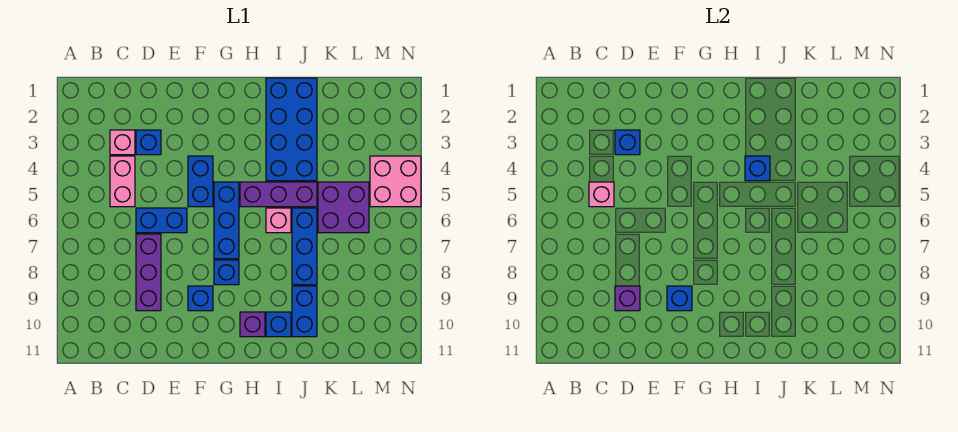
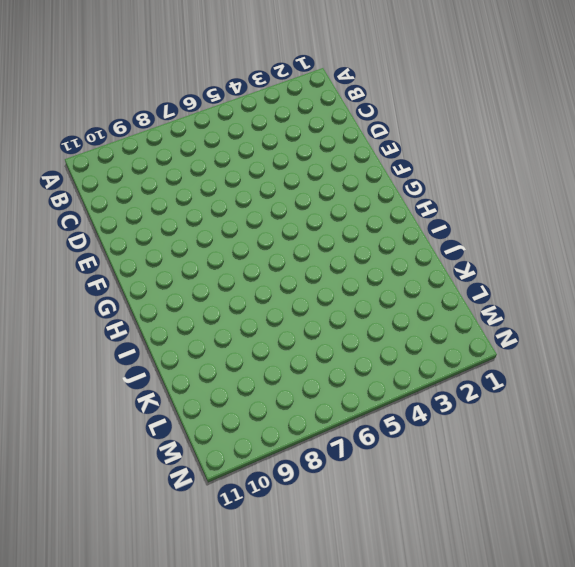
none -> pink brick C3 level 1
none -> pink brick C4:C5 level 1
none -> blue brick D3 level 1

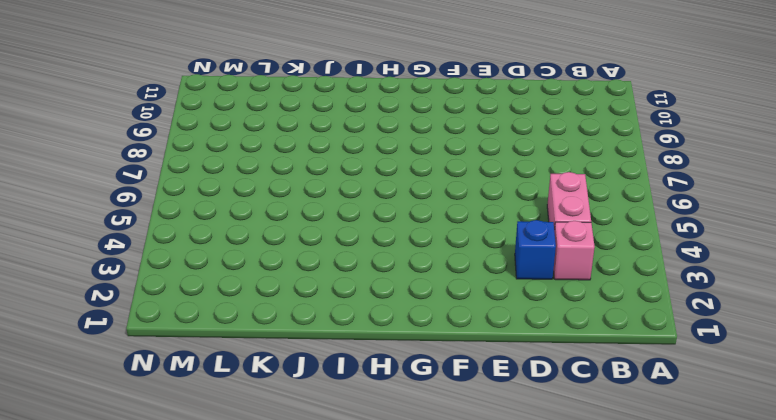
none -> blue brick D6:E6 level 1
none -> purple brick D7:D9 level 1
none -> blue brick F4:F5 level 1

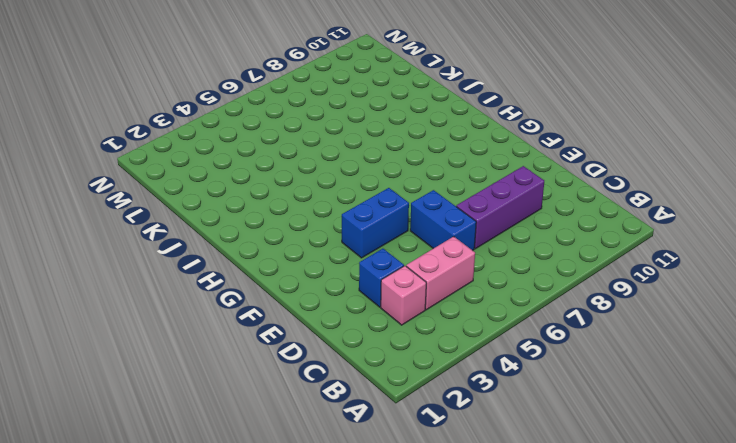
none -> blue brick F9 level 1
none -> blue brick G5:G7 level 1
none -> blue brick G8 level 1

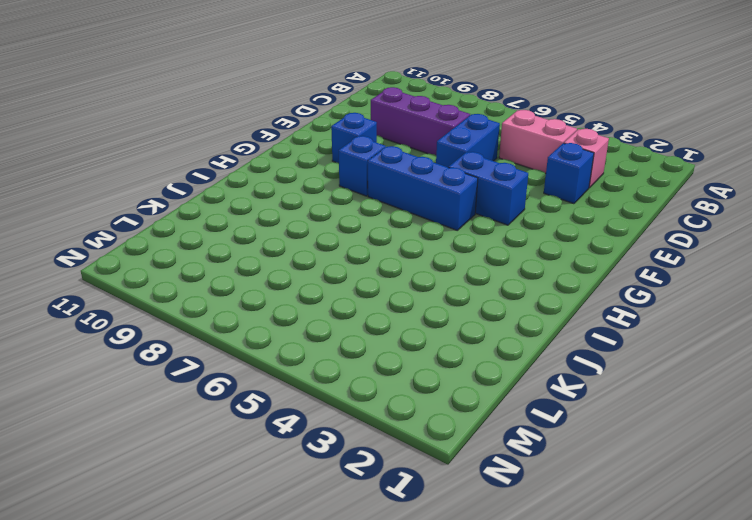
none -> purple brick H5:J5 level 1
none -> purple brick H10 level 1
none -> blue brick I1:J4 level 1

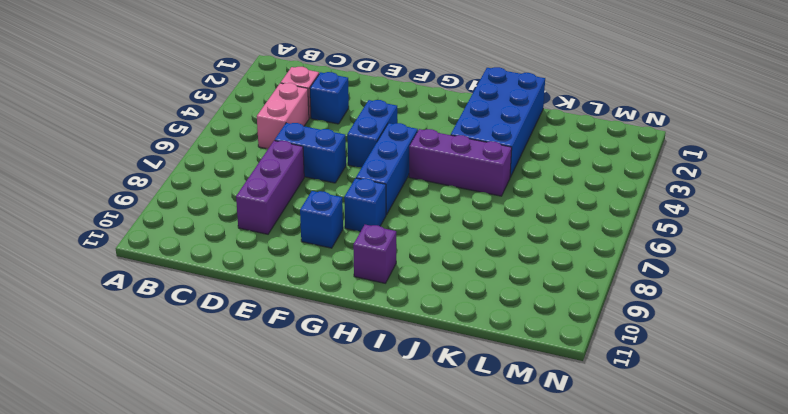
none -> pink brick I6 level 1
none -> blue brick I10 level 1
none -> blue brick J6:J8 level 1

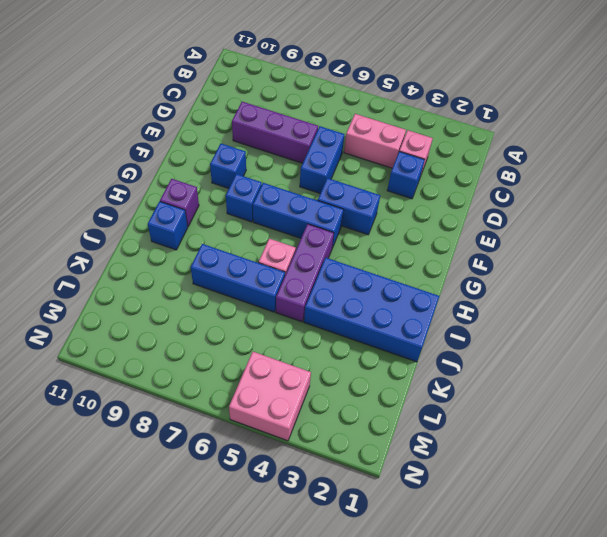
none -> blue brick J9:J10 level 1
none -> purple brick K5:L6 level 1
none -> pink brick C5 level 2

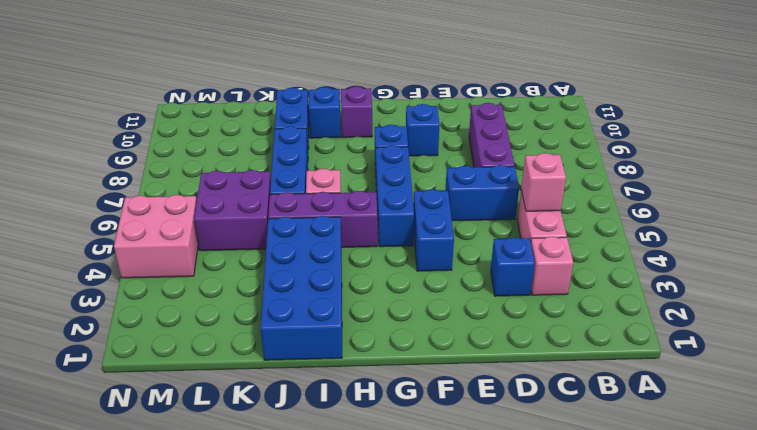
none -> blue brick D3 level 2
none -> purple brick D9 level 2
none -> blue brick F9 level 2

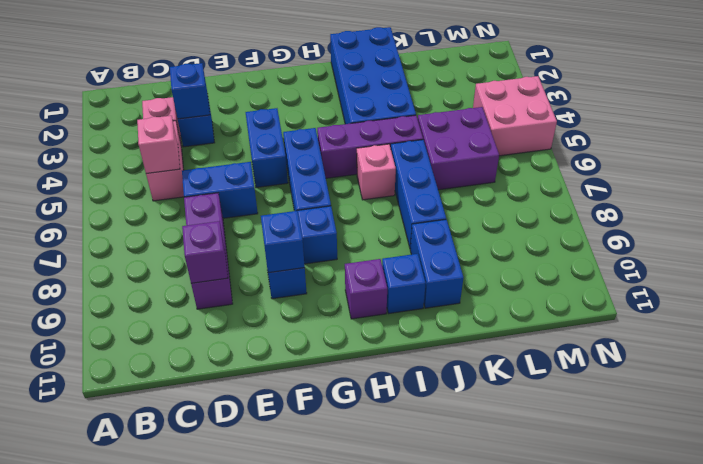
none -> blue brick I4 level 2

